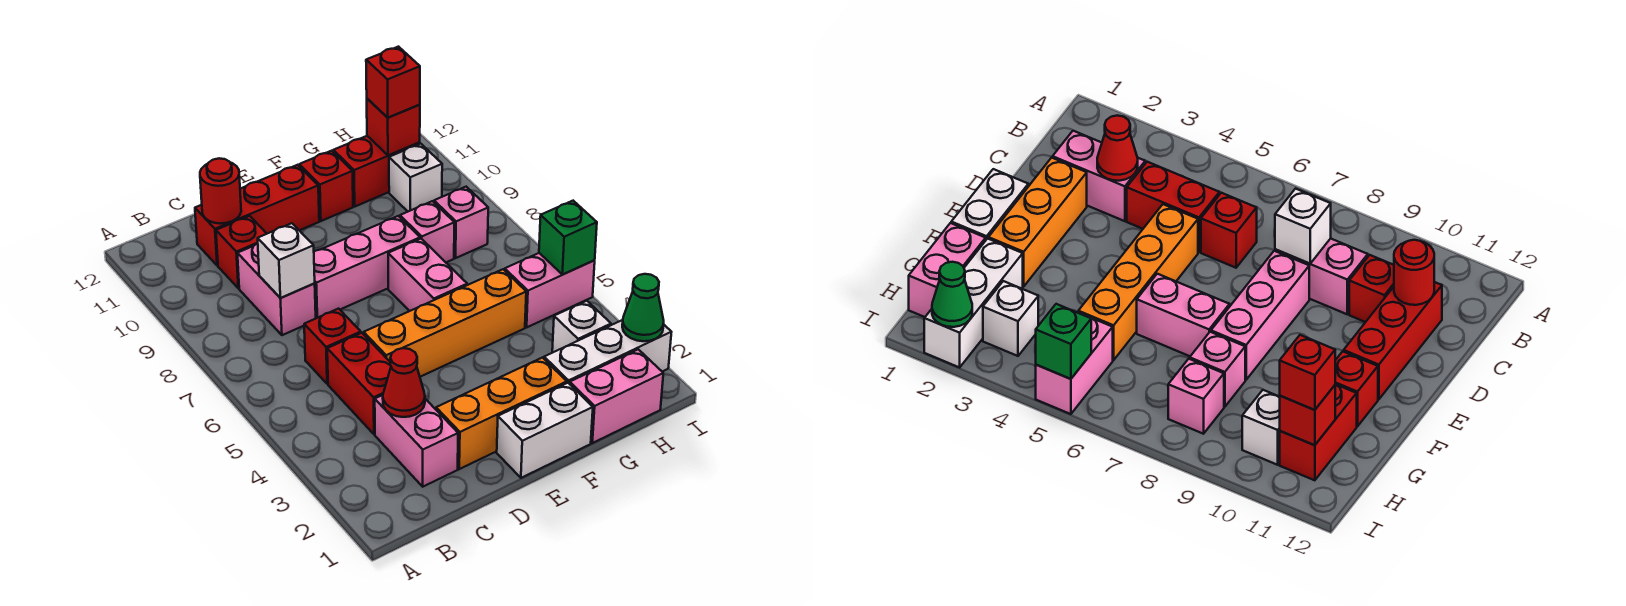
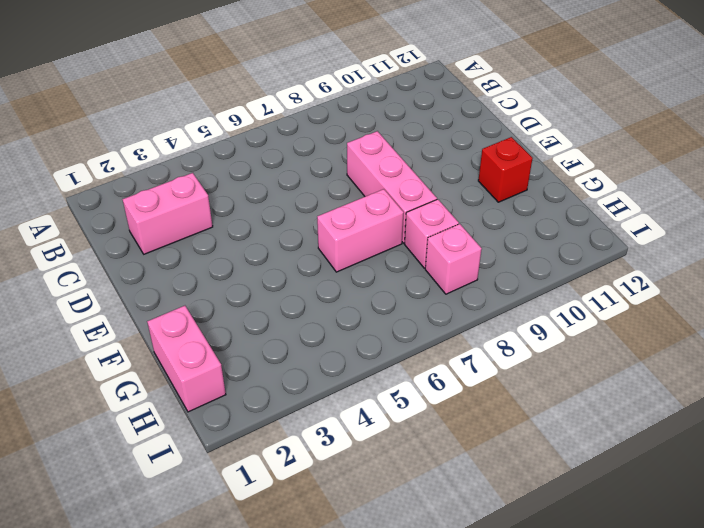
none -> red brick C4:C5 level 1
none -> red brick C6 level 1
none -> pink brick C8:C9 level 1

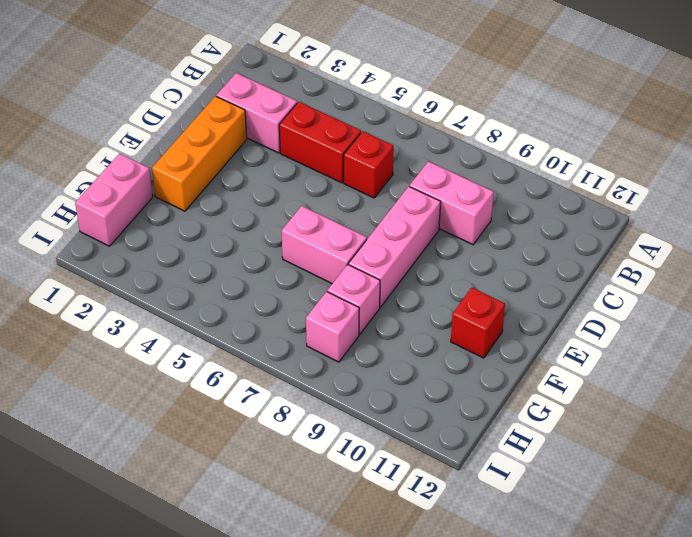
none -> red brick C10 level 1
none -> red brick C11:E11 level 1
none -> orange brick D5:G5 level 1

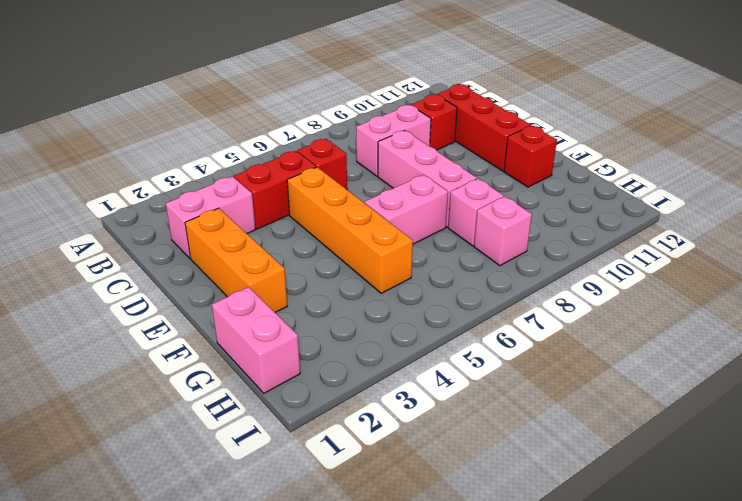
none -> white brick E1:F1 level 1
none -> white brick G2:I2 level 1
none -> red brick G11:H11 level 1

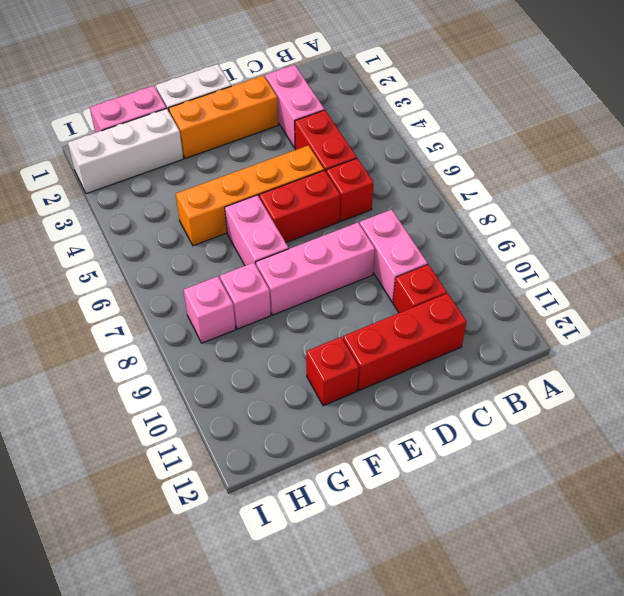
red brick D6:E6 level 1 -> red brick G11:H11 level 1
none -> white brick H3 level 1
none -> pink brick H5:I5 level 1
none -> white brick H10 level 1

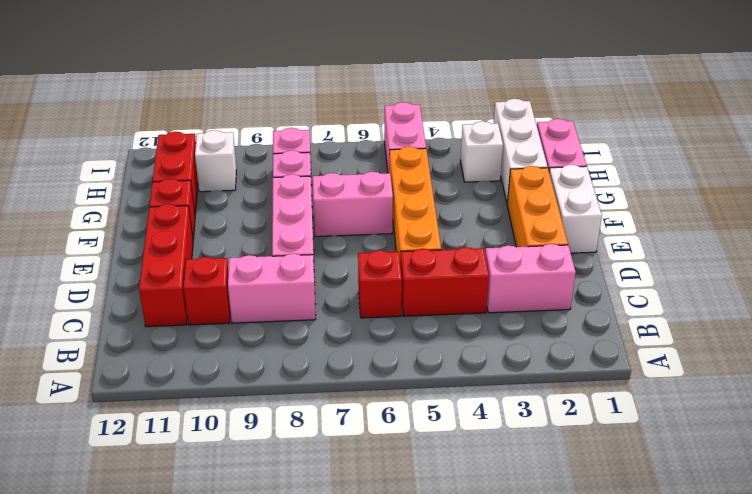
none -> red cone C3 level 2
none -> white brick C8 level 2
none -> red round brick C11 level 2

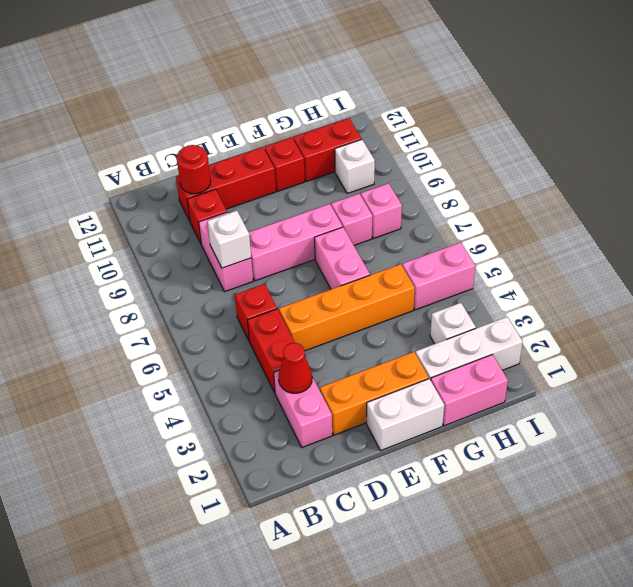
none -> red brick H11 level 2
none -> green cone I2 level 2
none -> green brick I5 level 2

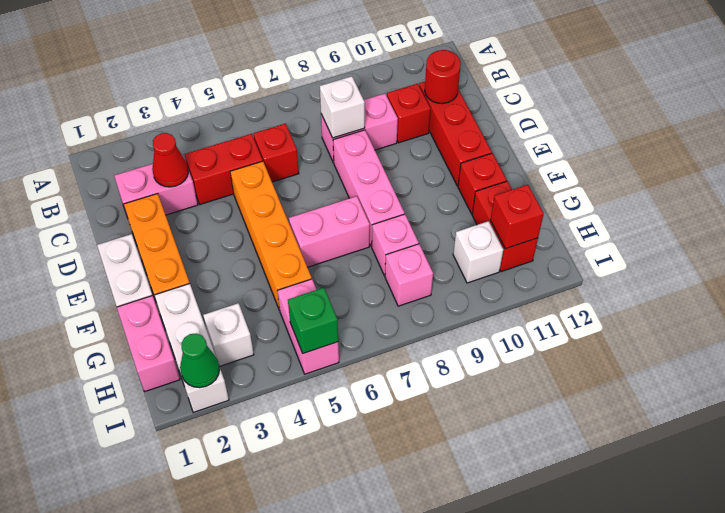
none -> red brick H11 level 3

